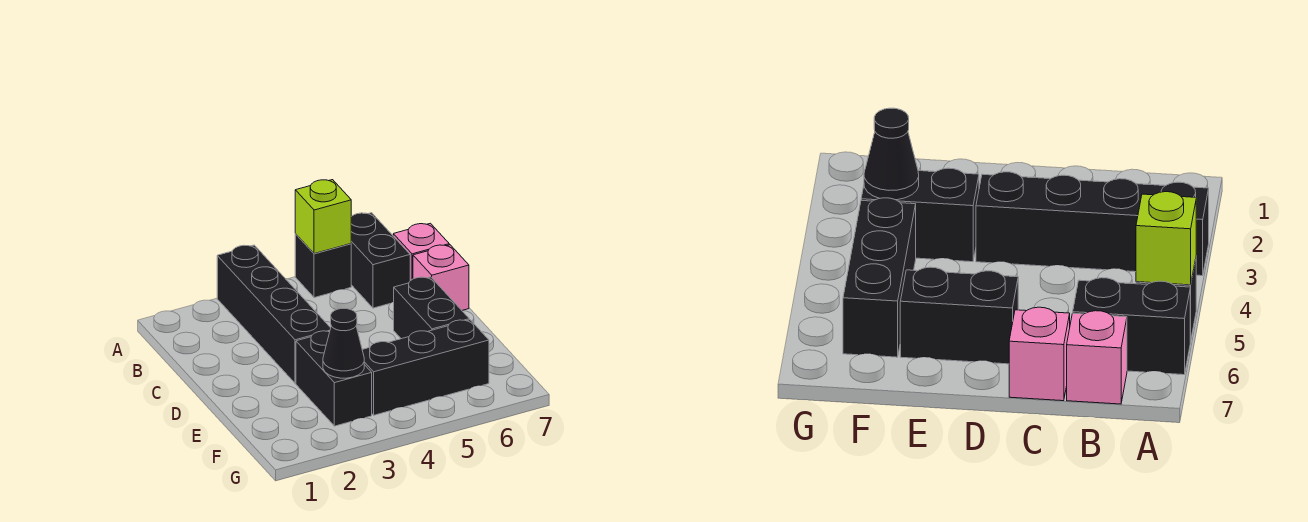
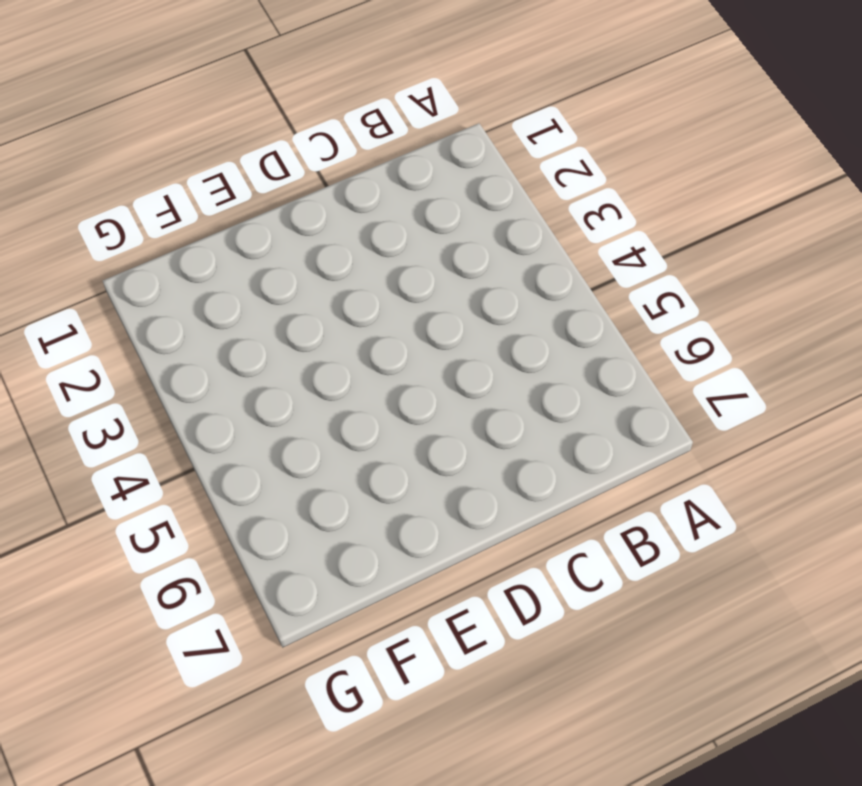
none -> black brick A3:D3 level 1
none -> black brick A5 level 1

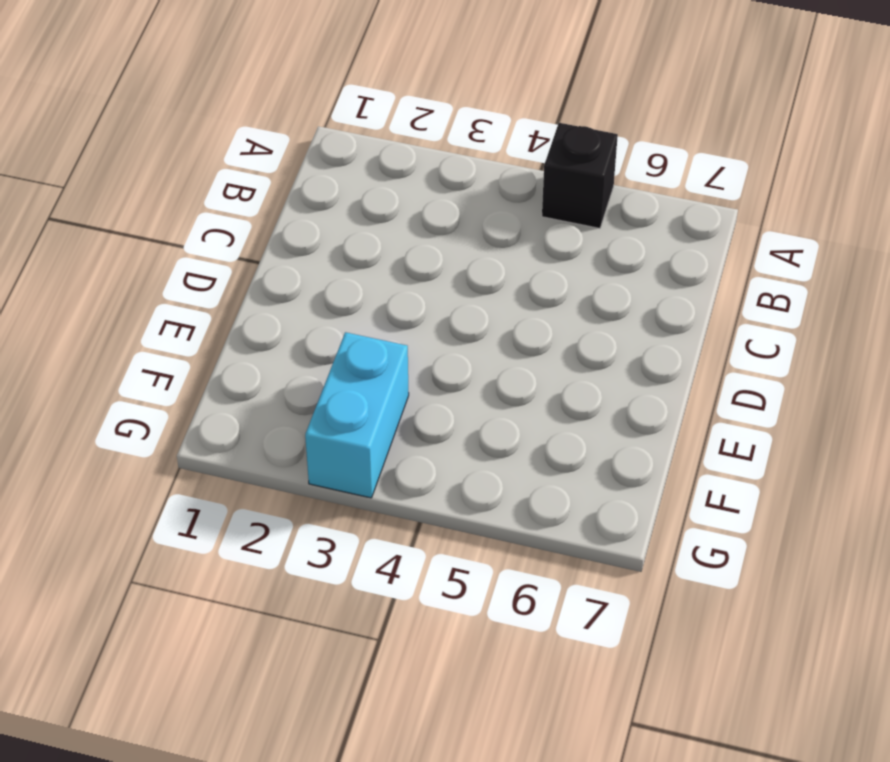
cyan brick F3:G3 level 1 -> black brick E3:F3 level 1
none -> black brick A3:D3 level 1
none -> black brick A6:B6 level 1

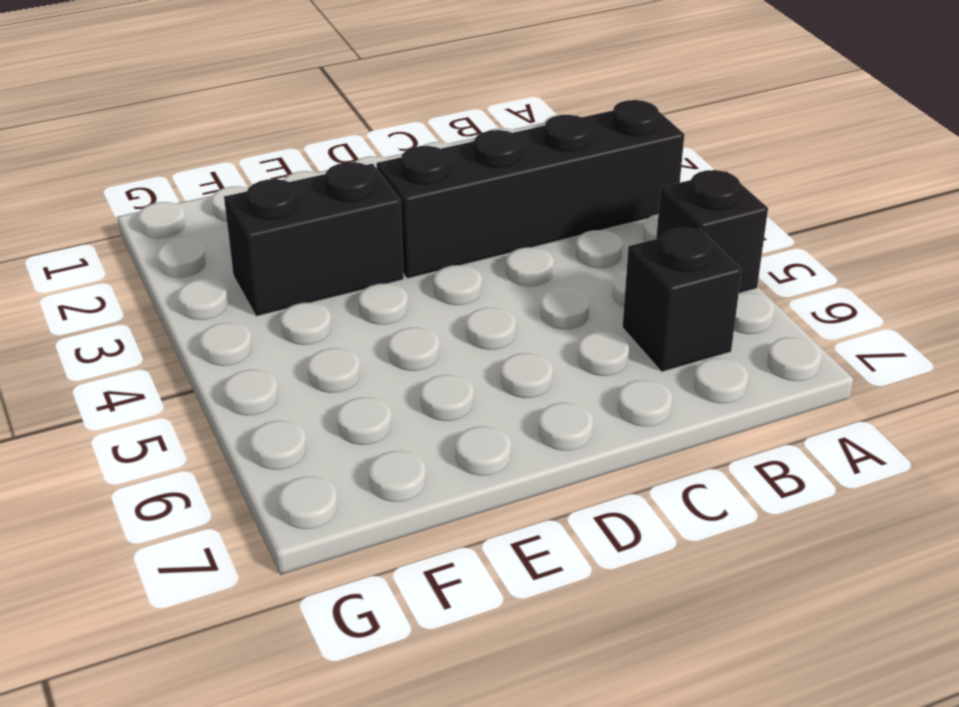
black brick B6 level 1 -> black brick A6:B6 level 1
none -> pink brick B7 level 1
none -> pink brick C7 level 1

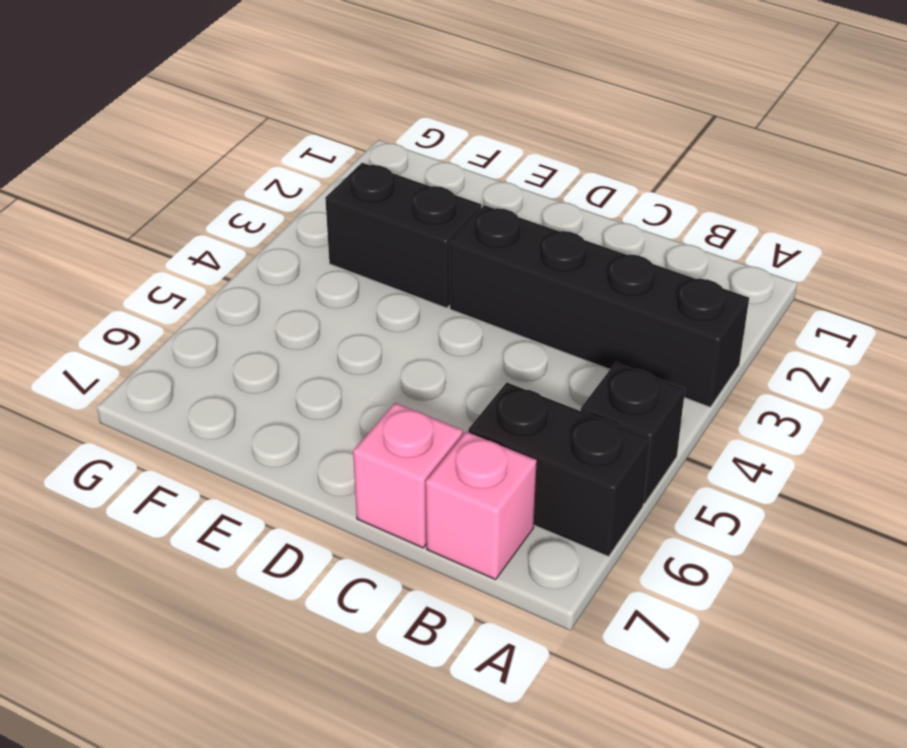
none -> black brick D6:E6 level 1
none -> black brick F4:F6 level 1

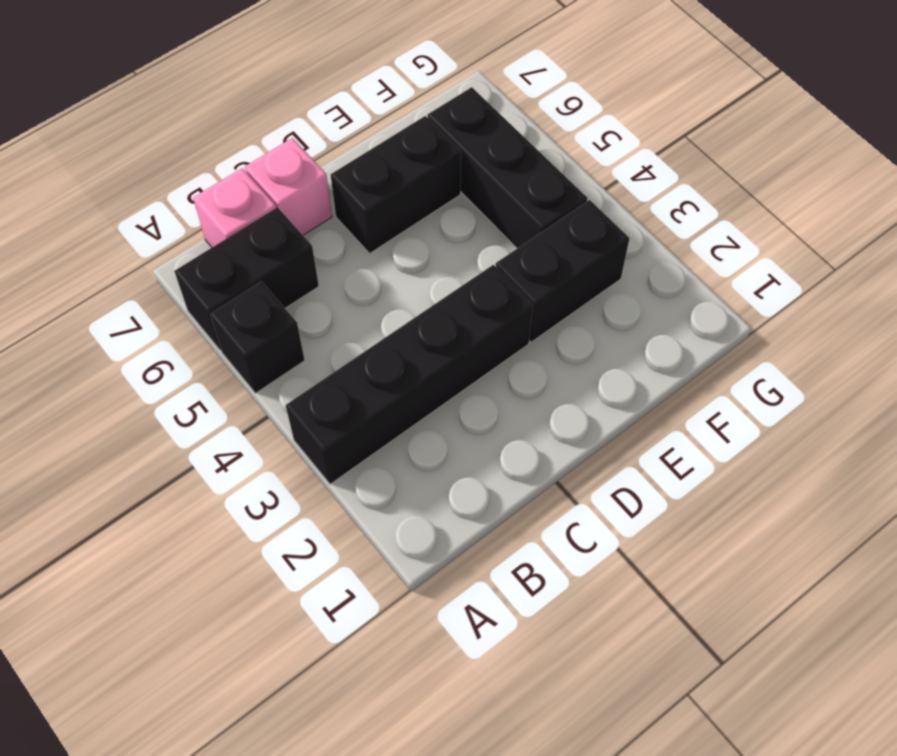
none -> lime brick A5 level 2
none -> black cone F3 level 2

